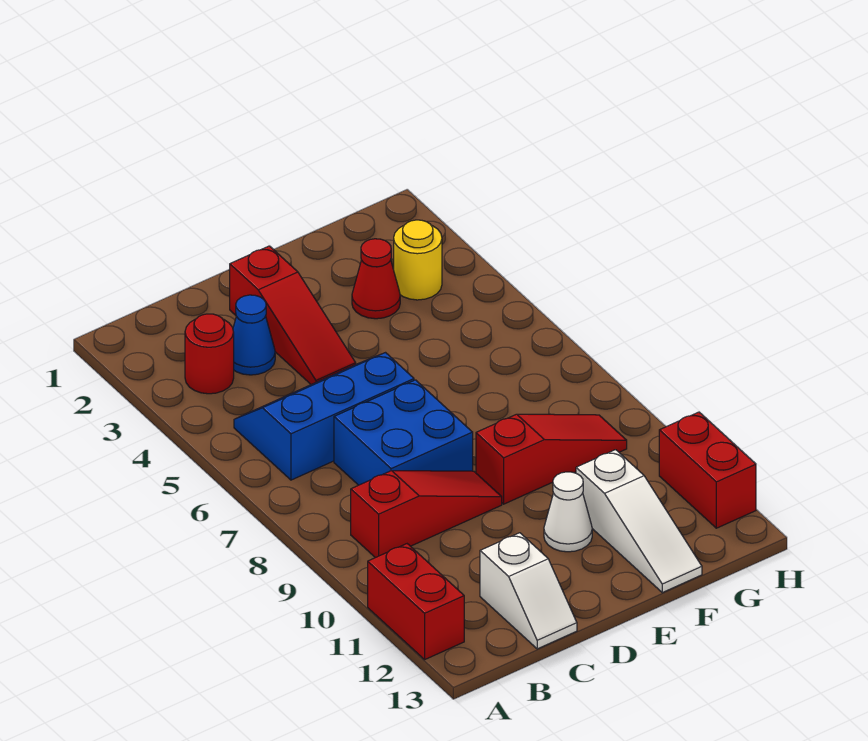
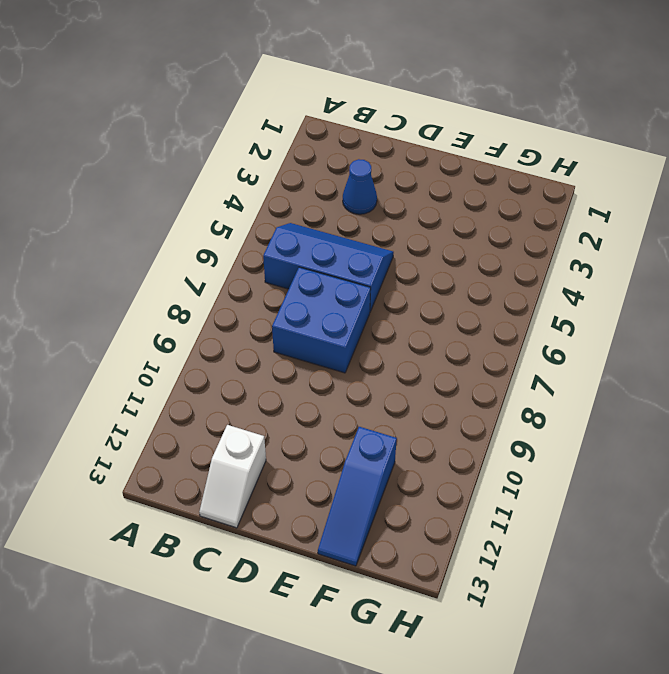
blue slope F11:F13 level 1 top 11 -> white slope F11:F13 level 1 top 11
none -> red brick A11:A12 level 1
none -> red round brick B3 level 1
none -> red slope B9:D9 level 1 top B

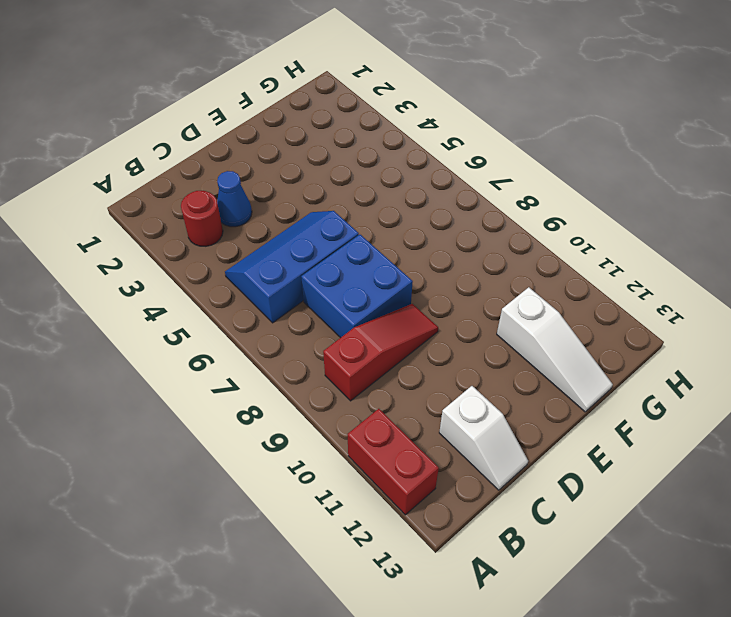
none -> red slope D2:D4 level 1 top 2
none -> red slope E9:G9 level 1 top E
none -> white cone E11 level 1

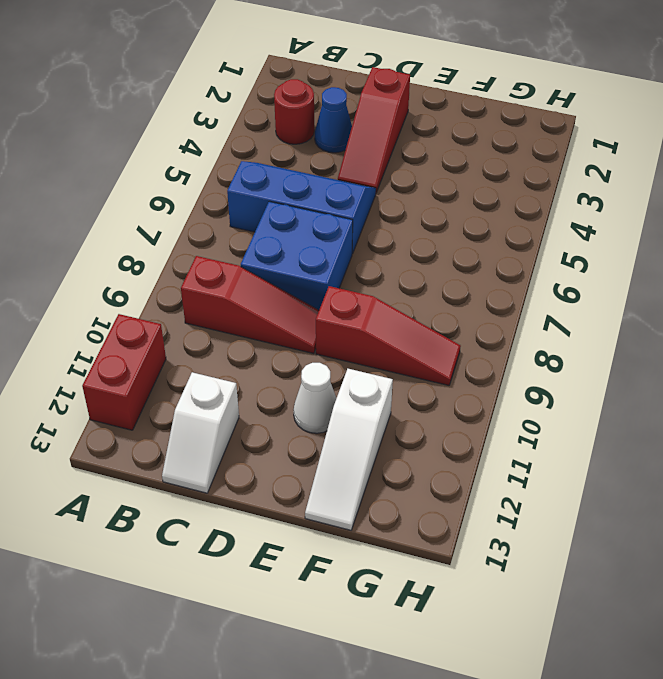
none -> red cone F3 level 1
none -> yellow round brick G3 level 1
none -> red brick H11:H12 level 1

